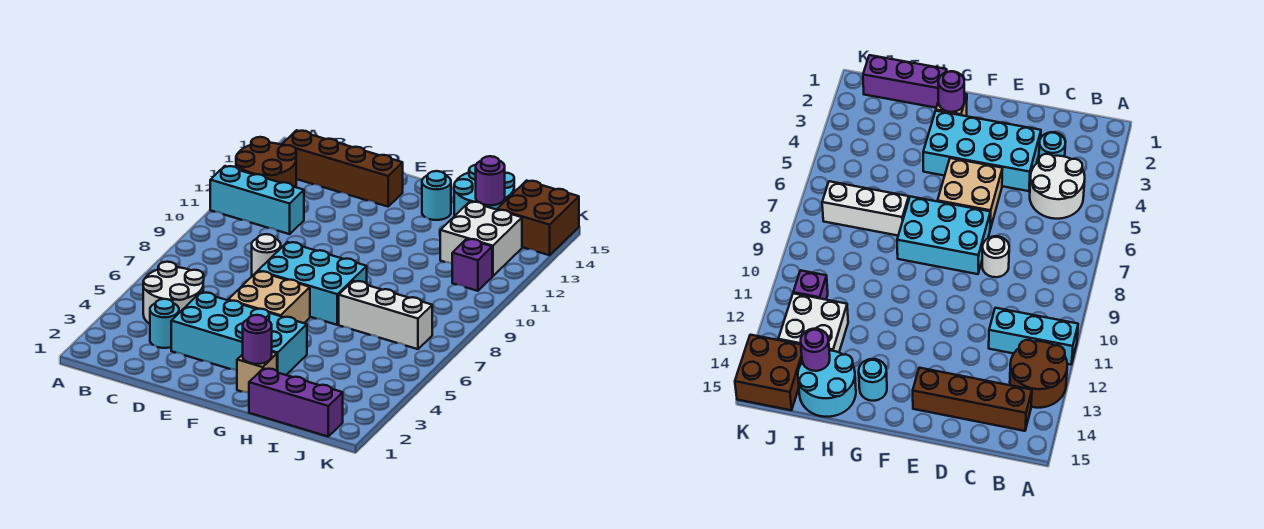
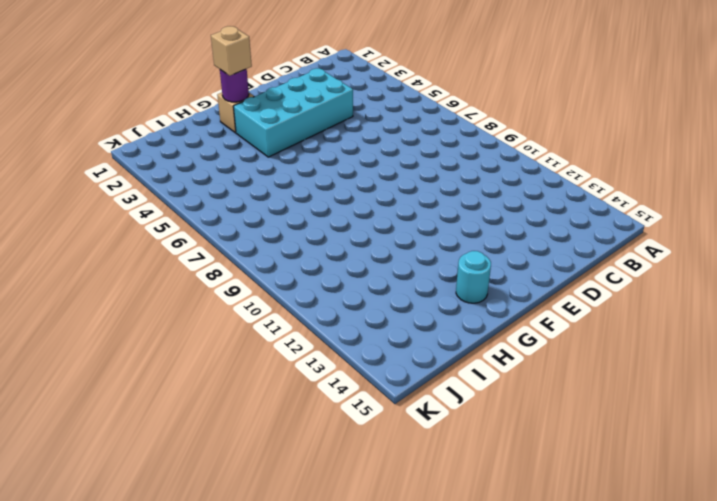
tan brick G2 level 3 -> none
none -> cyan brick A11:C11 level 1
none -> brown round brick A12:B13 level 1
none -> white round brick B4:C5 level 1

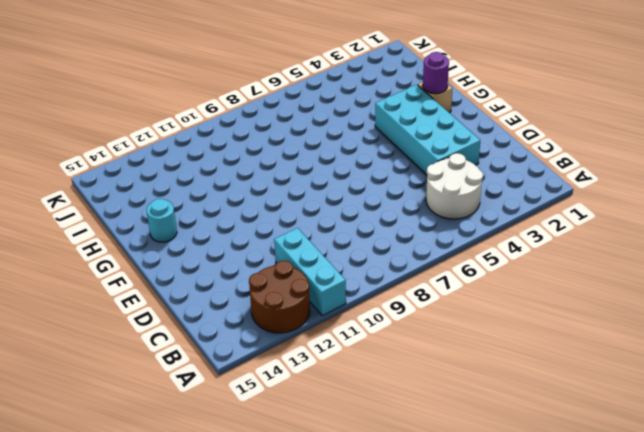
none -> brown brick B14:E14 level 1
none -> cyan round brick C3 level 1
none -> white round brick D8 level 1

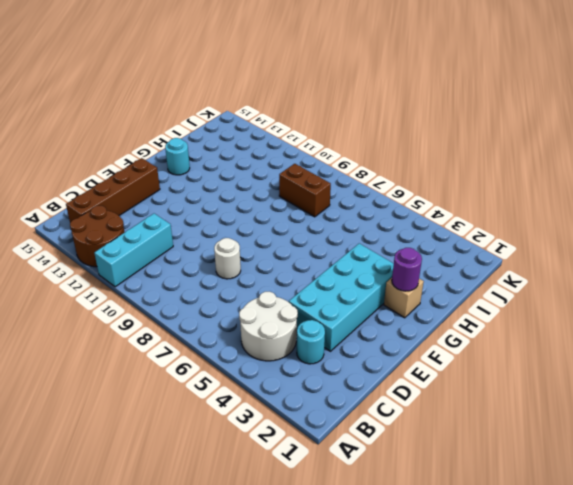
brown brick I8:I9 level 1 -> none
none -> tan brick E5:F6 level 1
none -> cyan brick E7:G8 level 1
none -> purple brick H1:J1 level 1

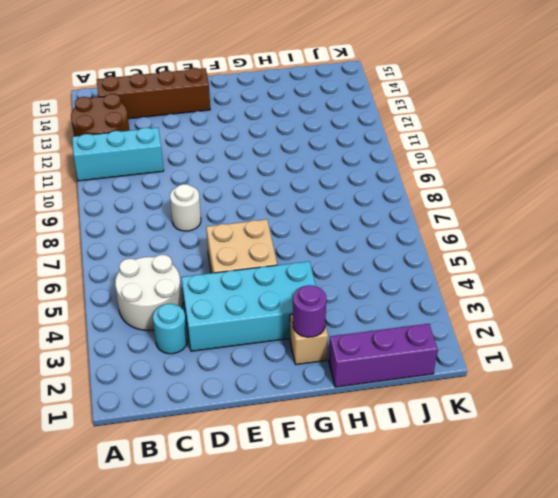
none -> cyan brick E7:G8 level 1
none -> cyan round brick G14 level 1
none -> white brick H7:J7 level 1

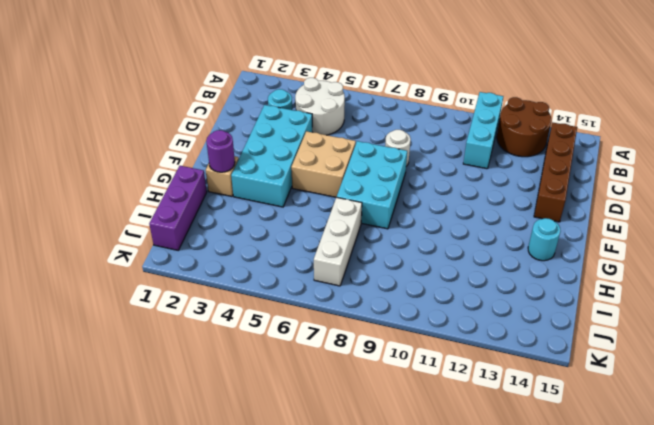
none -> cyan round brick H14:I15 level 1
none -> white brick I12:J13 level 1
none -> purple brick J11 level 1

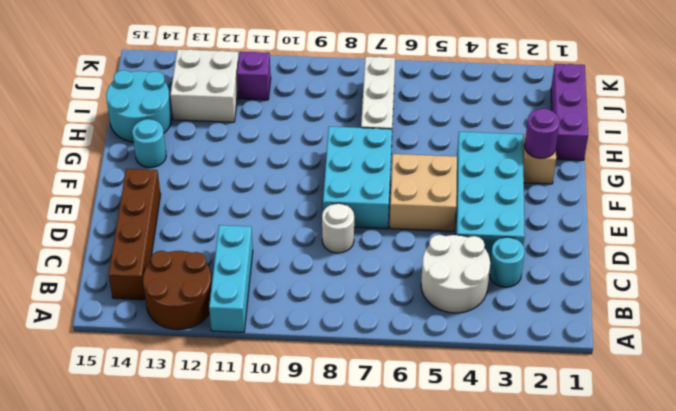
none -> brown brick J14:K15 level 1
none -> purple round brick I14 level 2

